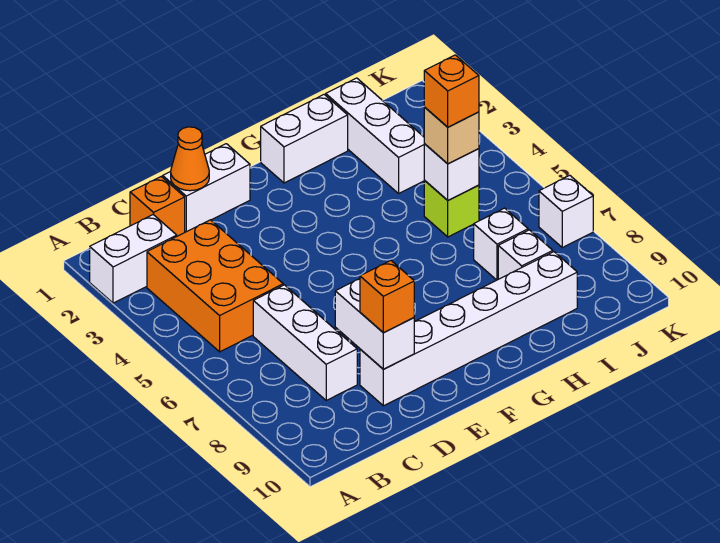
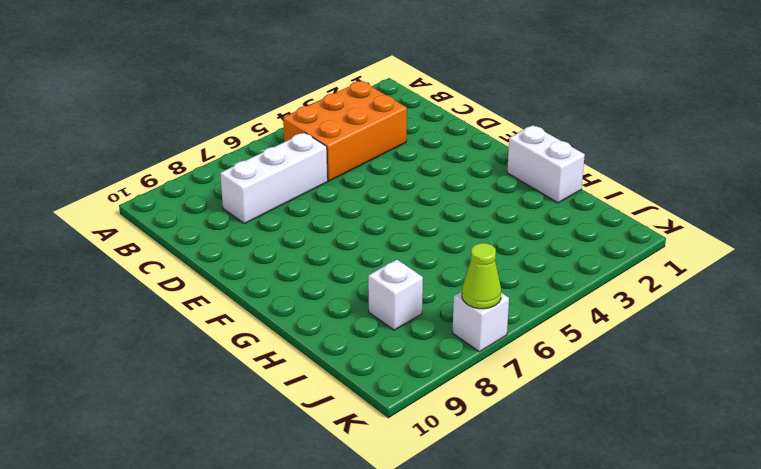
lime cone K7 level 2 -> none
none -> white brick A2:B2 level 1
none -> orange brick C1 level 1
none -> white brick D1:E1 level 1

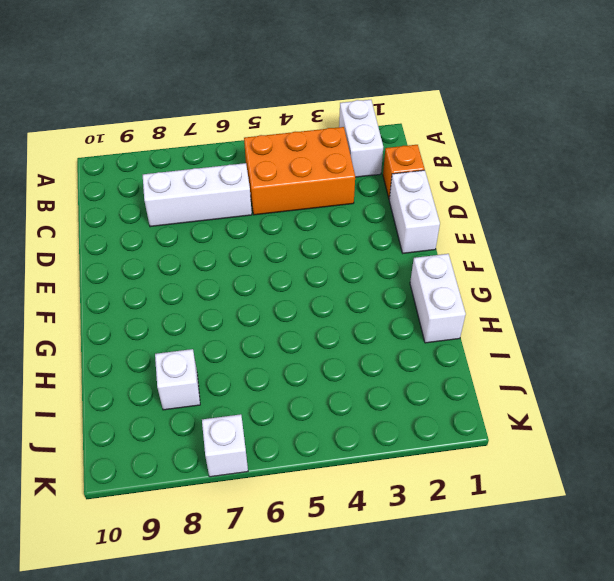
none -> white brick D9:I9 level 1
none -> white brick I1:I3 level 1
none -> lime brick I5 level 1

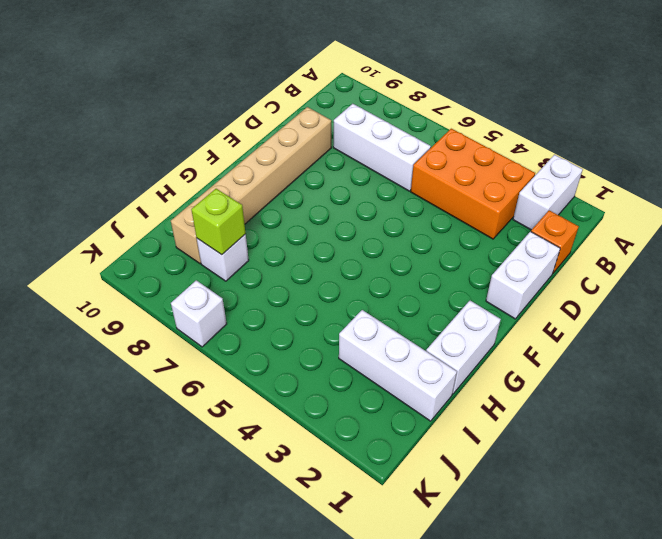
tan brick D9:I9 level 1 -> white brick D9:I9 level 1
lime brick I8 level 2 -> lime brick I5 level 1
none -> white brick I7 level 1
none -> orange cone D1 level 2
none -> white brick D8:D9 level 2

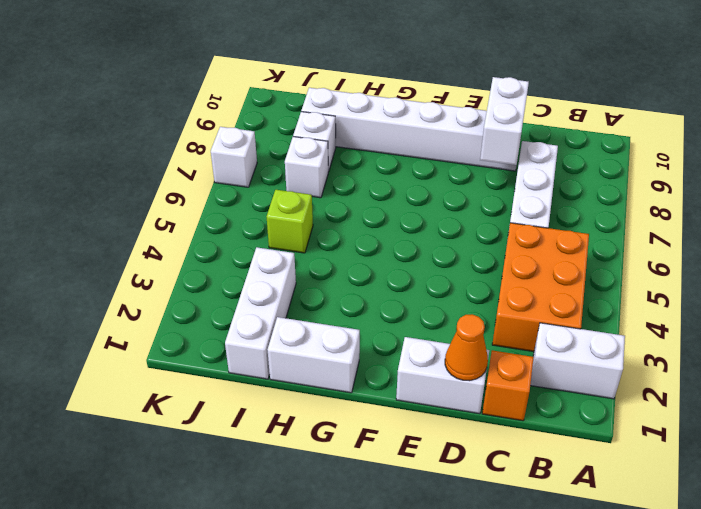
none -> white brick I5 level 2
none -> orange brick D9 level 3
none -> tan brick I5 level 3

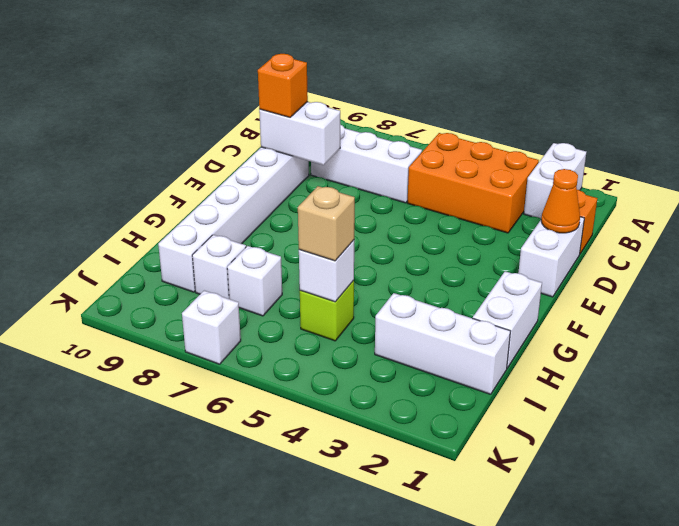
none -> orange brick I5 level 4

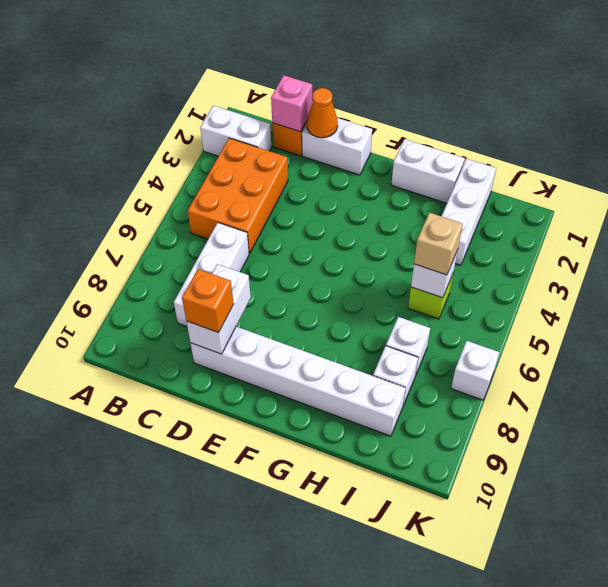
pink brick C1 level 2 -> none
none -> orange brick I5 level 4

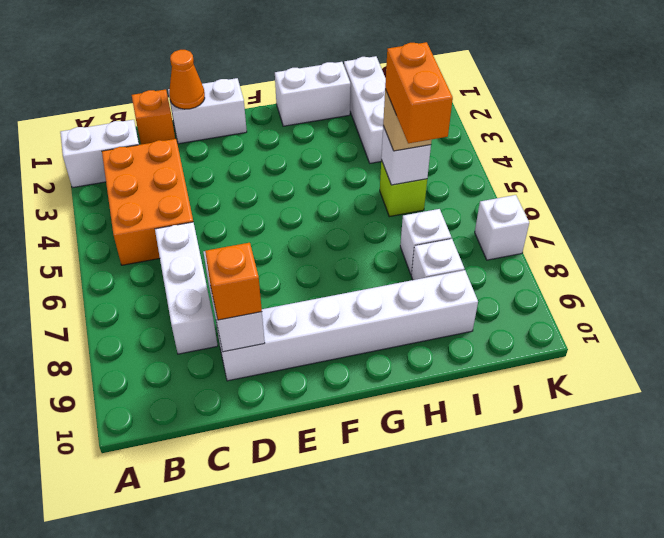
orange brick I5:I6 level 4 -> orange brick I5 level 4

